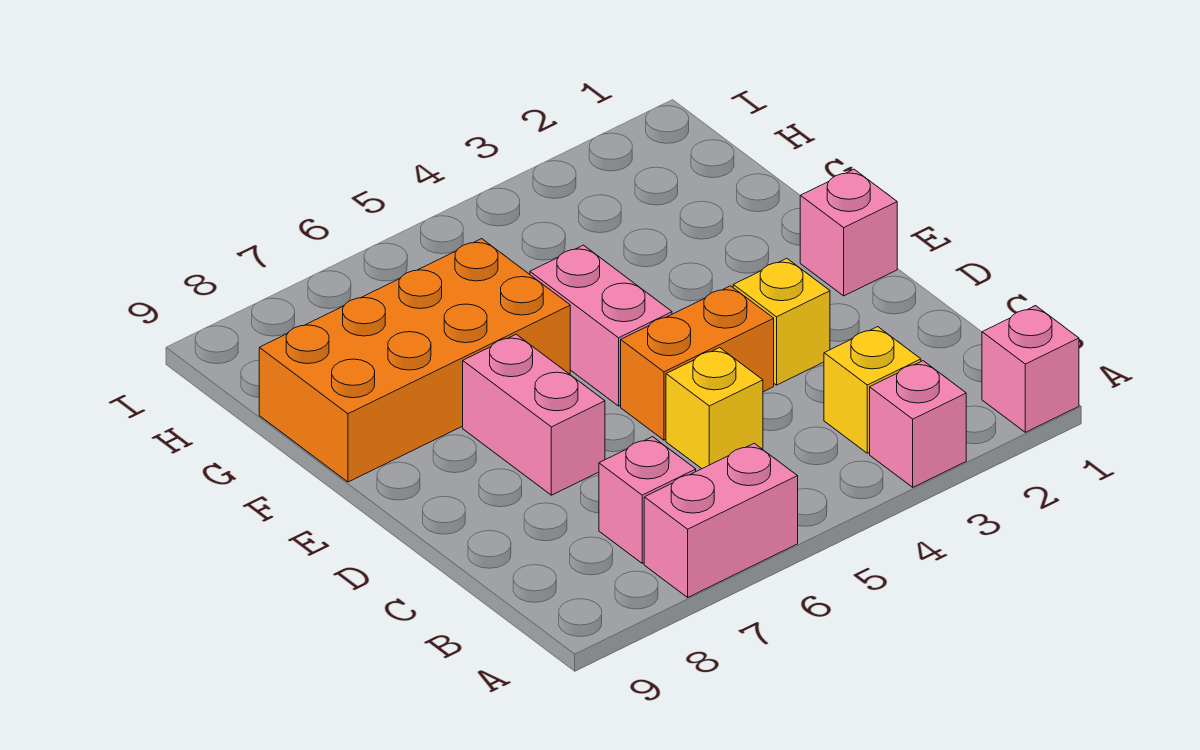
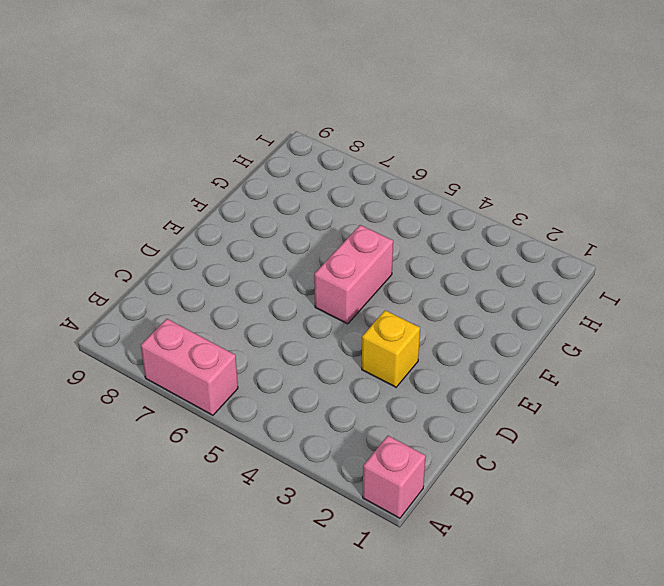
none -> pink brick A3 level 1
none -> yellow brick B3 level 1
none -> pink brick B7 level 1

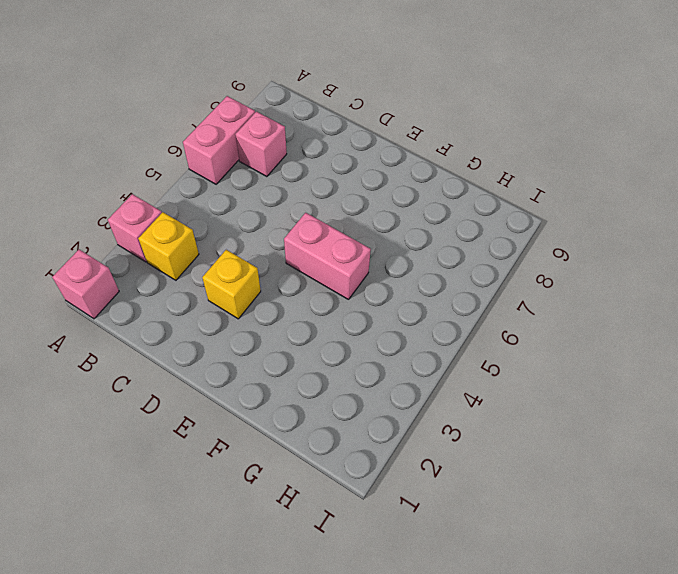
none -> yellow brick C5 level 1
none -> orange brick D4:D5 level 1
none -> pink brick D7:E7 level 1

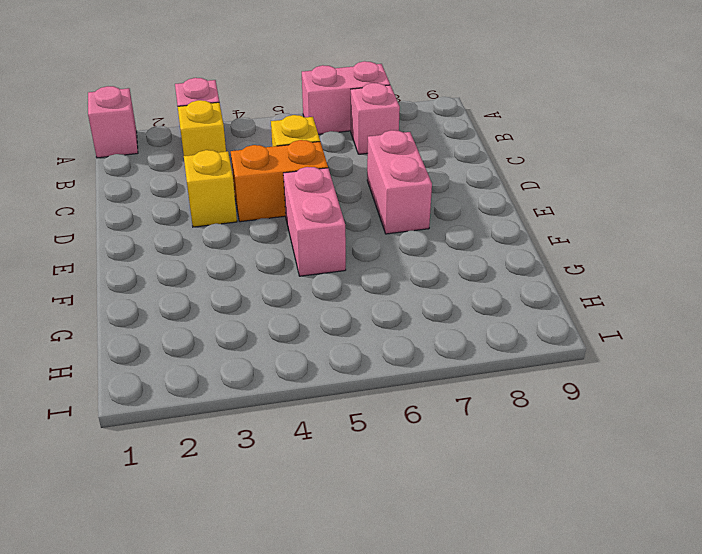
none -> pink brick E1 level 1
none -> orange brick F6:G9 level 1

